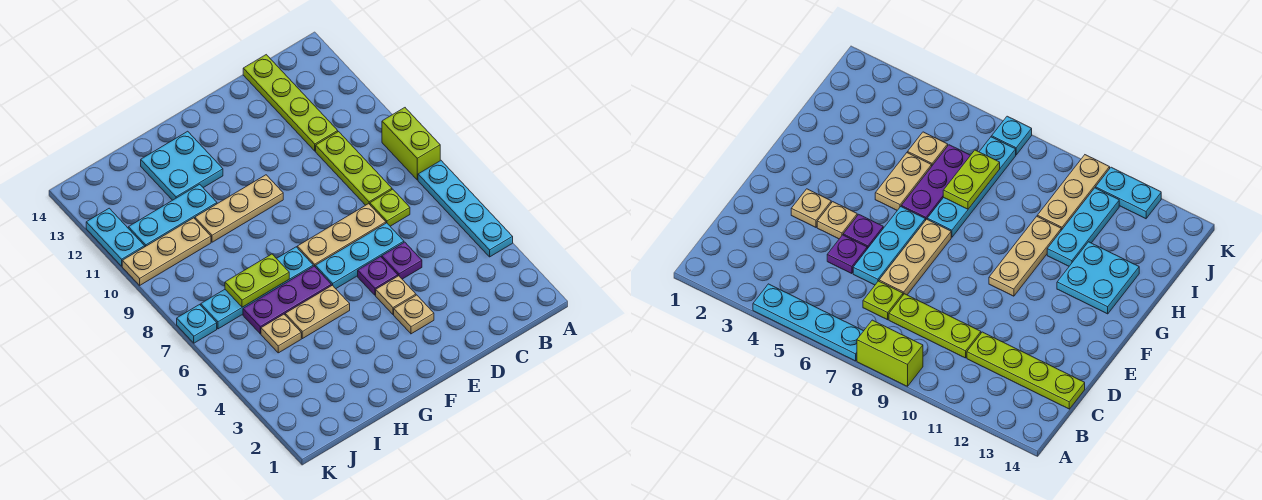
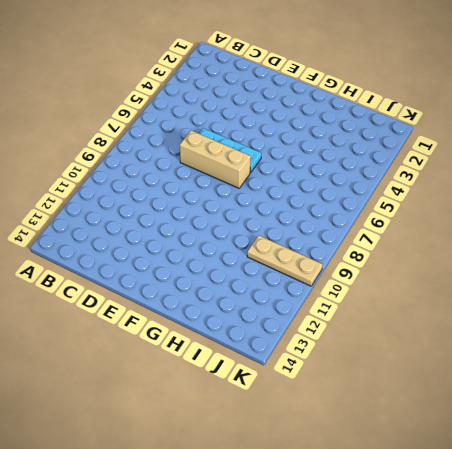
tan brick D7:F7 level 1 -> tan plate D7:F7 level 1
none -> cyan plate A4:A7 level 1
none -> lime brick A8:A9 level 1
none -> lime plate C7 level 1

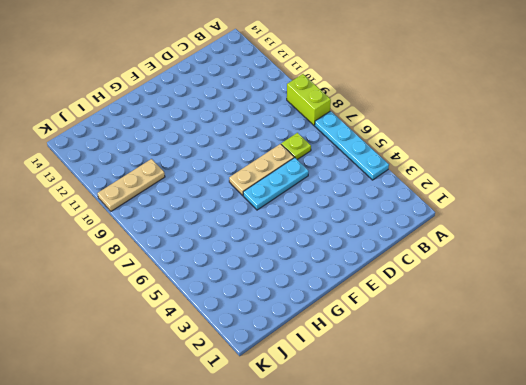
none -> lime plate C8:C10 level 1
none -> lime plate C11:C14 level 1
none -> purple plate D5 level 1

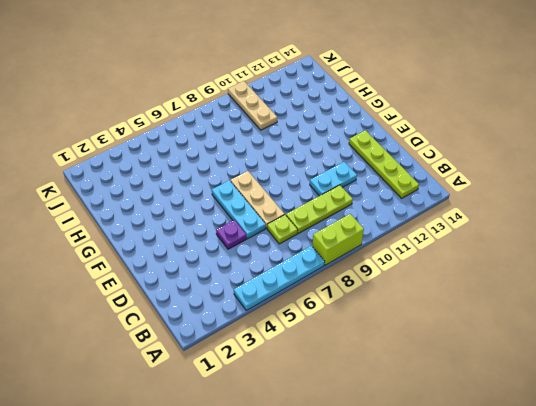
lime plate B13:E13 level 1 -> lime plate C11:C14 level 1
cyan plate D10:D11 level 1 -> cyan plate K11:K12 level 1
none -> tan plate E3 level 1
none -> tan plate E4 level 1
none -> purple plate E5 level 1

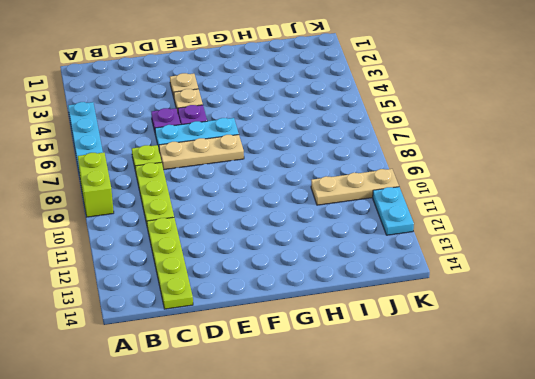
none -> tan plate F10:H10 level 1
none -> tan plate G5:H5 level 1
none -> purple plate G6:I6 level 1

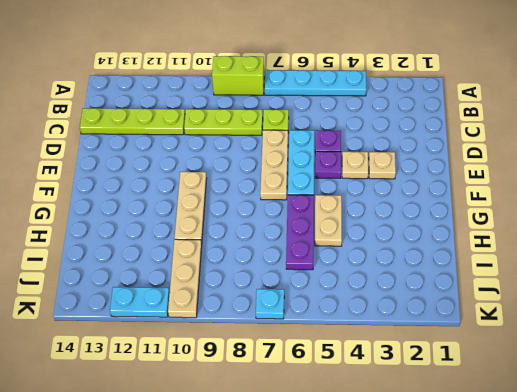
none -> cyan plate G7:J7 level 1
none -> cyan plate G12:H13 level 1
none -> cyan plate H11:J11 level 1

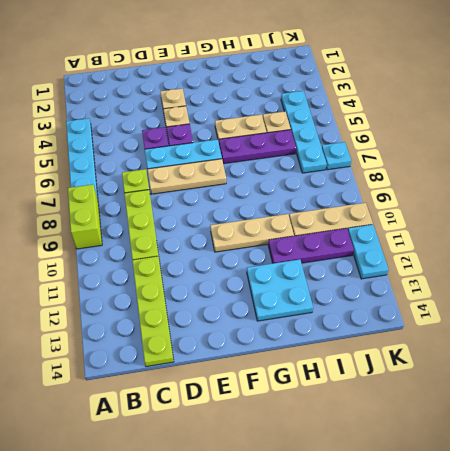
purple plate H11:J11 level 1 -> cyan plate H11:J11 level 1
cyan plate J4:J7 level 1 -> cyan plate G7:J7 level 1
none -> lime plate H7:I7 level 2

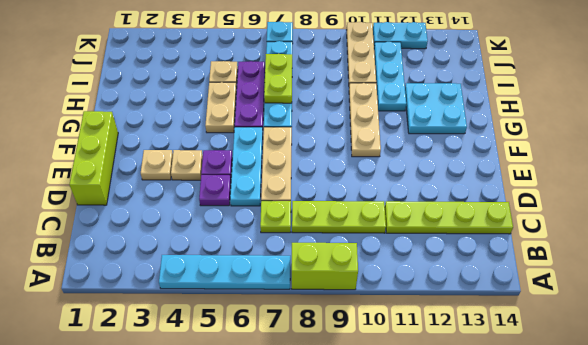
lime brick D1:F1 level 1 -> none

